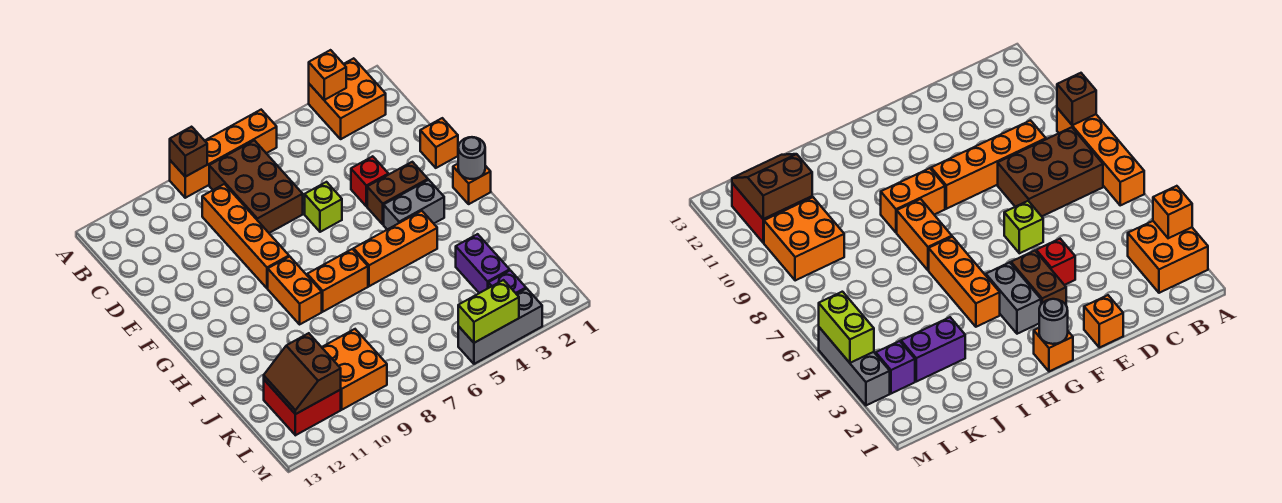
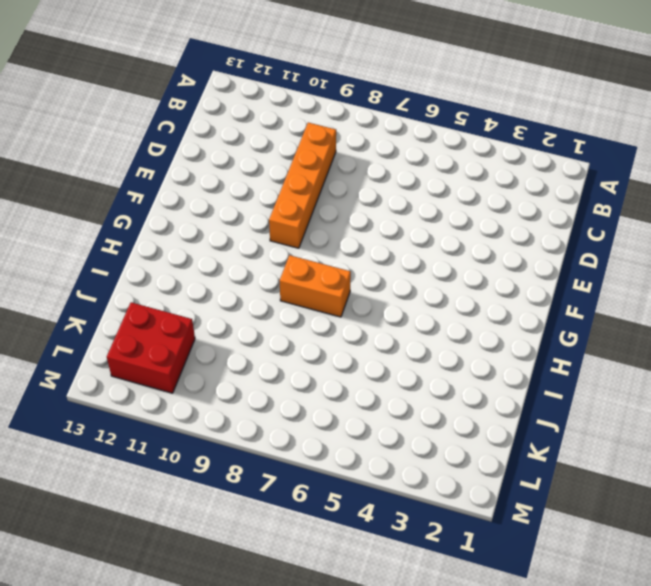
none -> orange brick A2:B3 level 1
none -> orange brick A6:A9 level 1
none -> brown brick B7:D8 level 1

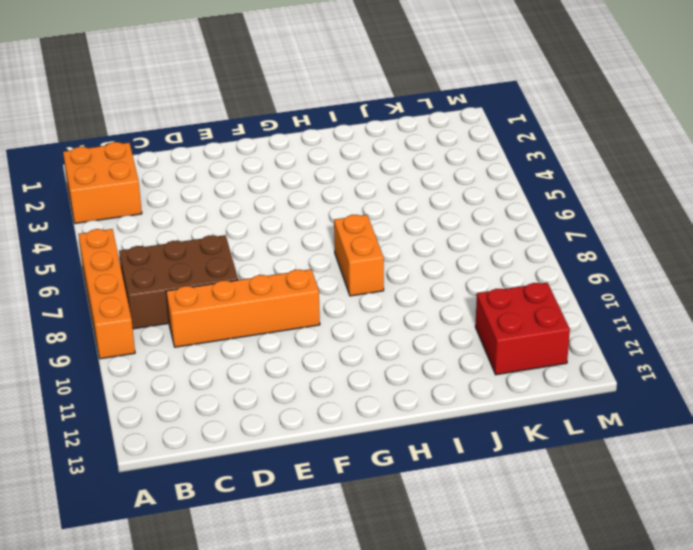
none -> orange brick E1 level 1
none -> red brick E4 level 1
none -> lime brick E6 level 1

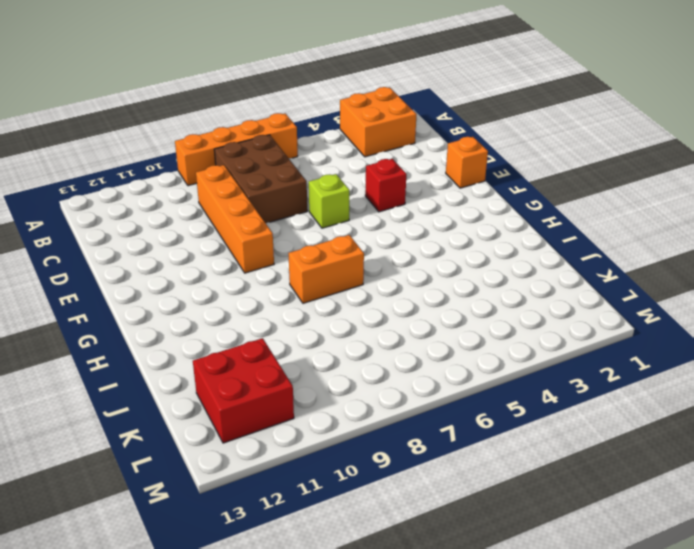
none -> brown brick F3:F4 level 1
none -> orange brick G1 level 1
none -> grey brick G3:G4 level 1

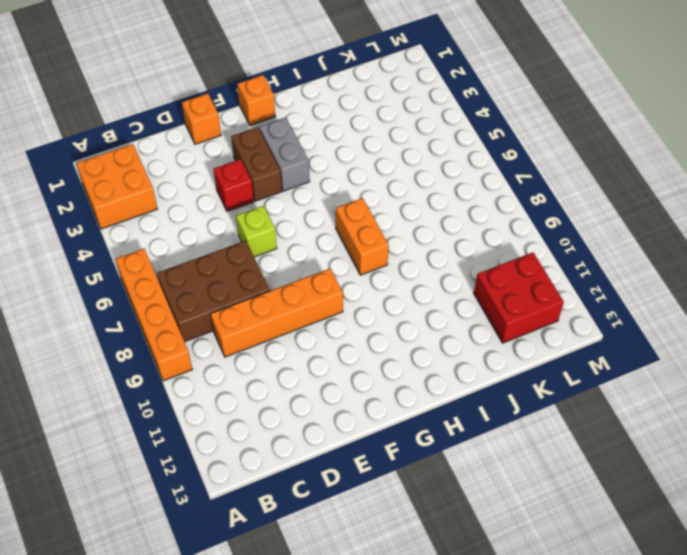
none -> orange brick G9:H9 level 1
none -> orange brick H4:H6 level 1
none -> purple brick J3:K3 level 1

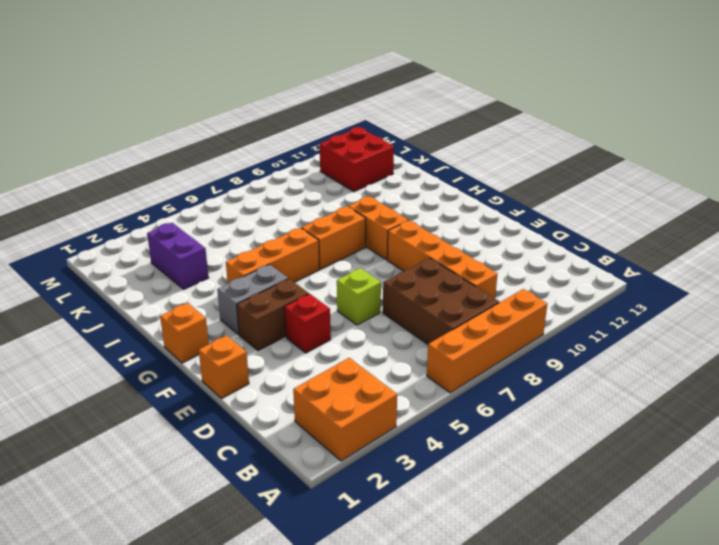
none -> orange brick K9:L10 level 1
none -> purple brick L3 level 1
none -> grey brick M3:M5 level 1

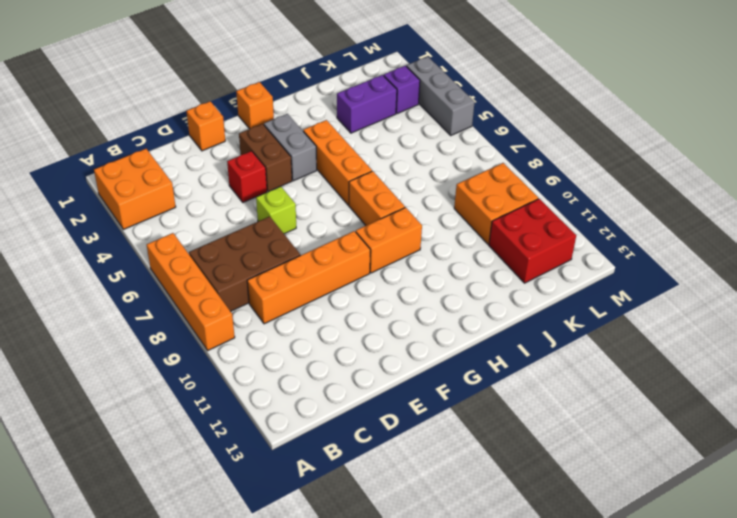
none -> orange brick A3 level 2
none -> brown brick A9 level 2
none -> grey round brick G1 level 2

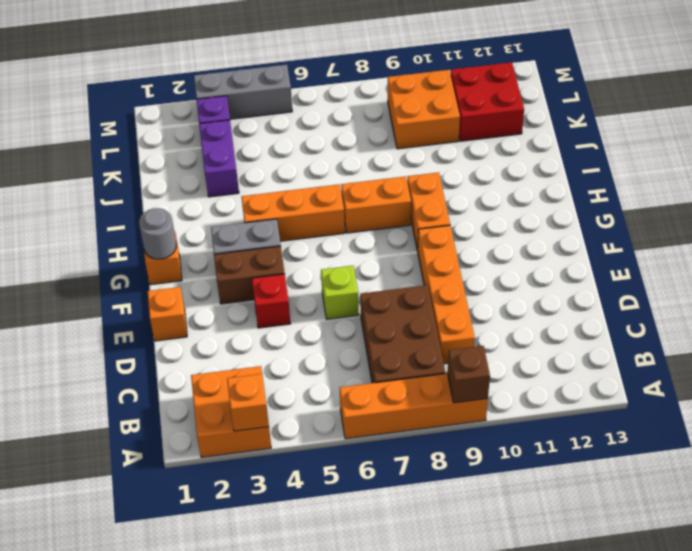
none -> brown slope K11:L12 level 2 top 11
none -> lime brick M4:M5 level 2

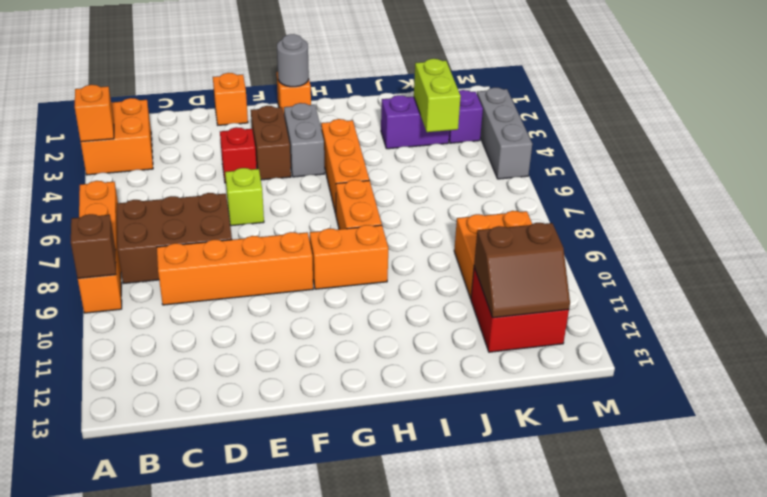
lime brick K3:K4 level 2 -> lime brick M4:M5 level 2

